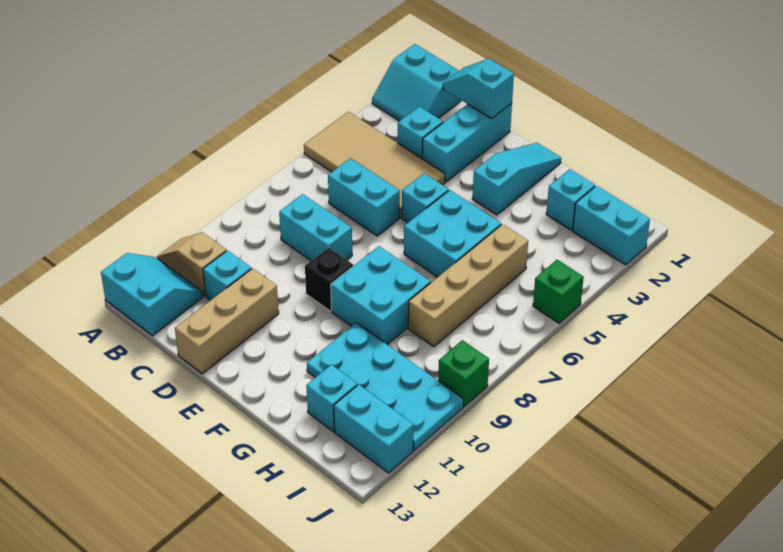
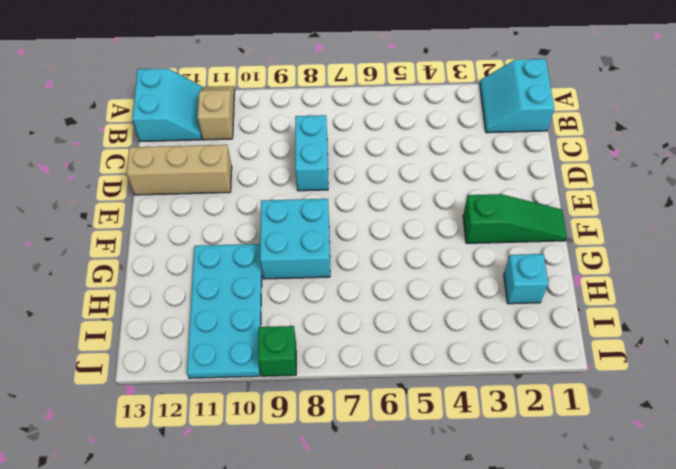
green slope F1:F3 level 1 top 3 -> cyan slope F1:F3 level 1 top 3
none -> tan tile A4:D5 level 1
none -> cyan brick C3 level 1
none -> cyan brick C6:D6 level 1

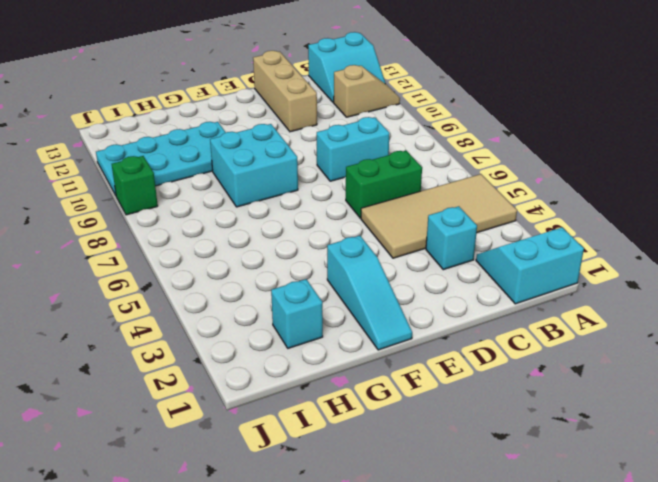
green brick C6:D6 level 1 -> cyan brick C6:D6 level 1
none -> cyan brick C11 level 1
none -> cyan brick D1:D3 level 1
none -> cyan brick E5 level 1

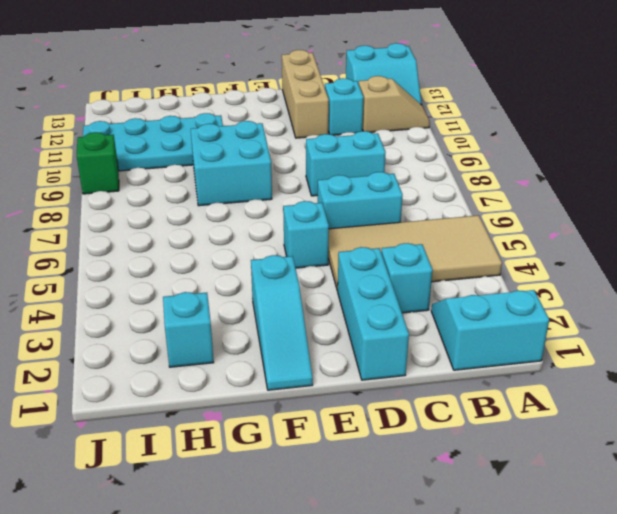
none -> black brick E9 level 1
none -> cyan brick F5:G6 level 1
none -> tan brick H5:H8 level 1

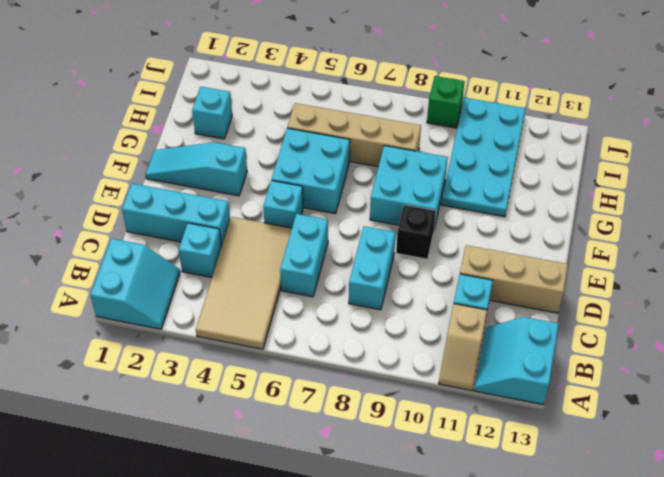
none -> cyan brick H12 level 1
none -> cyan brick I2:J2 level 1
none -> cyan brick I12:J12 level 1

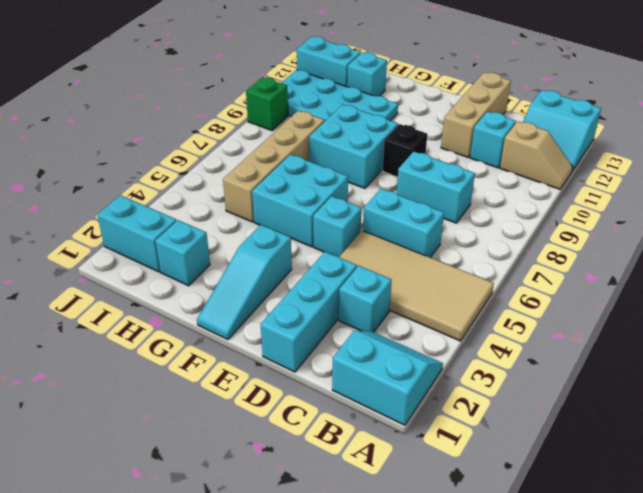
none -> green brick J5 level 1
none -> cyan slope C1:D1 level 2 top D

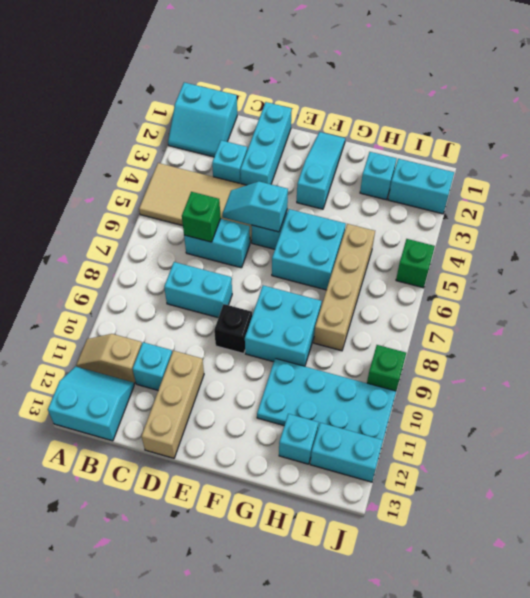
green brick C6 level 2 -> none
cyan slope D5:E5 level 2 top E -> cyan slope C1:D1 level 2 top D

